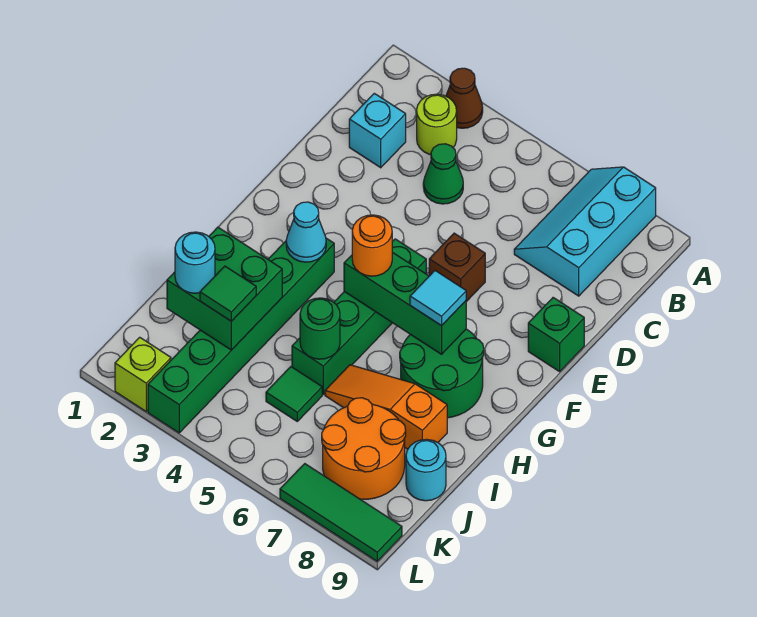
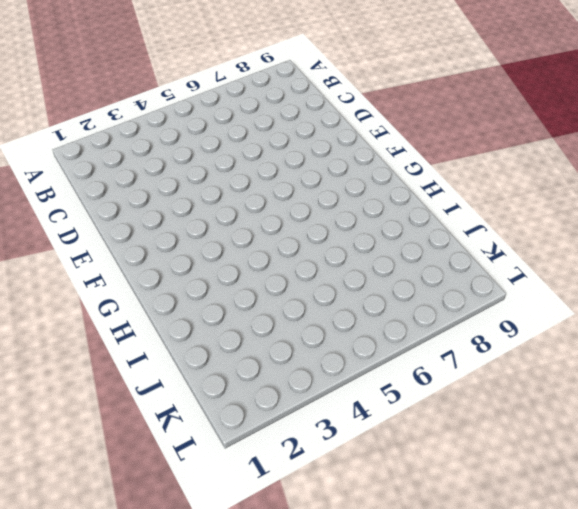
none -> brown cone A3 level 1
none -> cyan slope A7:C8 level 1 top 8
none -> lime round brick B3 level 1

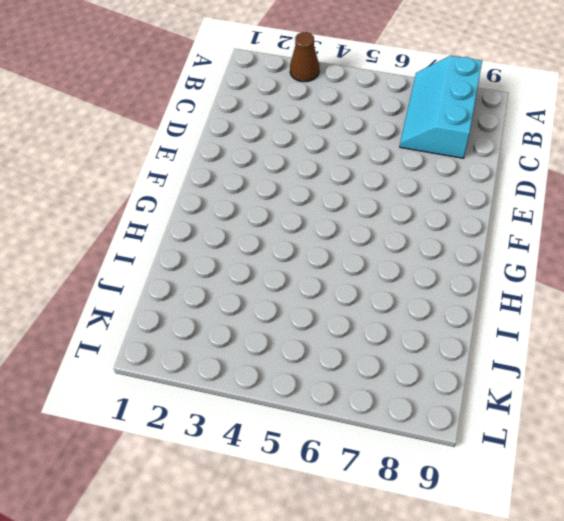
none -> lime round brick B3 level 1
none -> cyan brick C2 level 1
none -> green cone C4 level 1

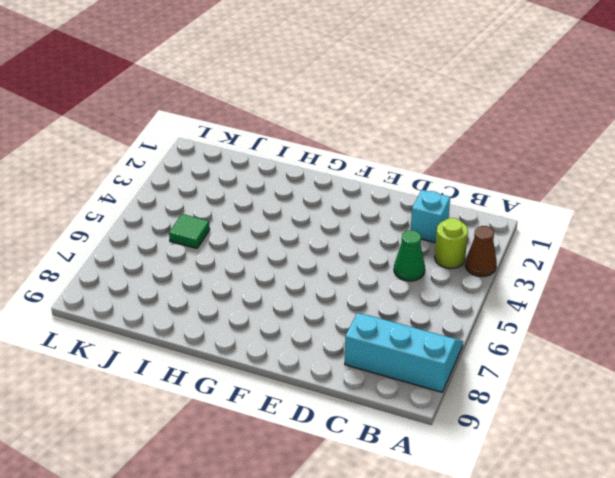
none -> brown brick E6 level 1
none -> green brick E9 level 1
none -> green brick F5:I5 level 1

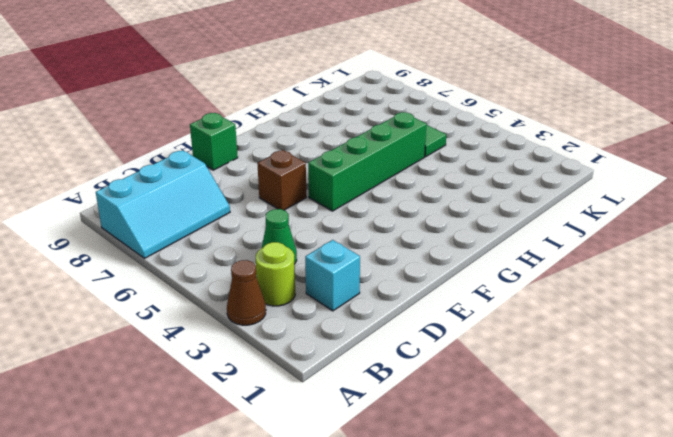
none -> green brick G3:L3 level 1
none -> green round brick G7:H8 level 1
none -> orange slope I6:I8 level 1 top 8

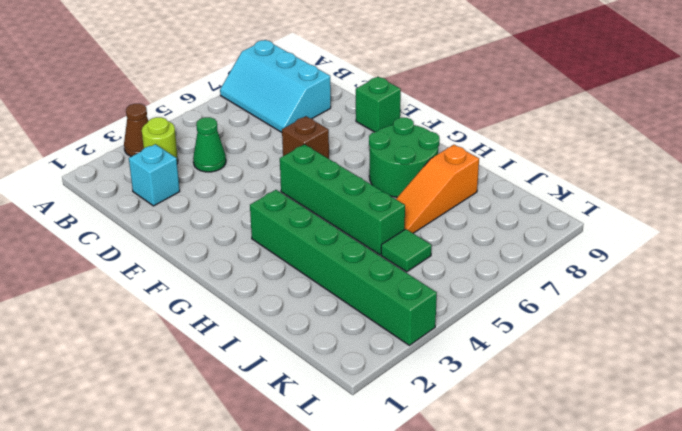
none -> orange round brick J7:K8 level 1
none -> cyan round brick J9 level 1
none -> lime brick L2 level 1

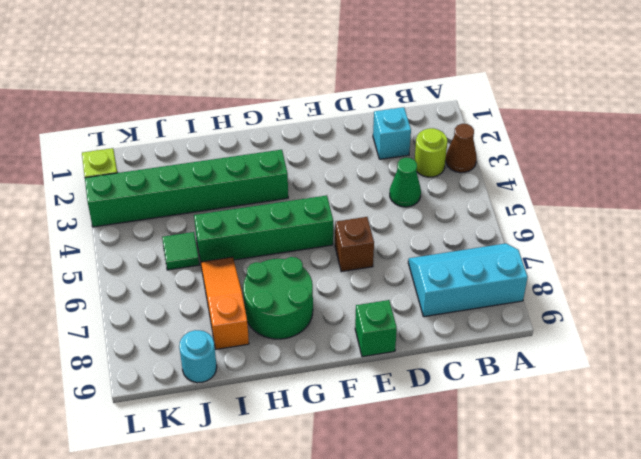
none -> orange round brick J7:K8 level 1
none -> green tile L7:L9 level 1
none -> cyan cone G3 level 2

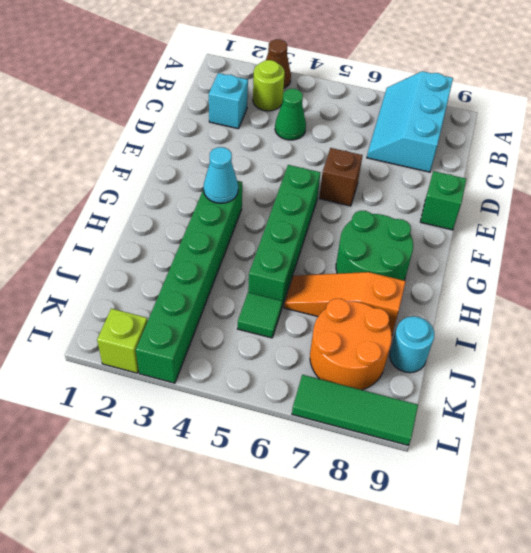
none -> green brick G5:G7 level 2
none -> green brick I2:J3 level 2
none -> green round brick I5 level 2

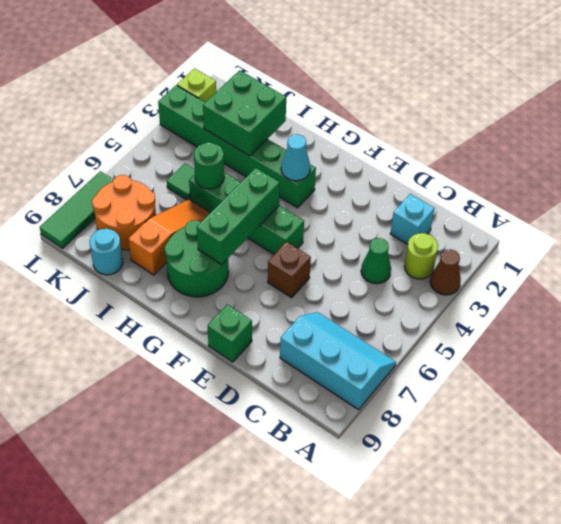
none -> orange round brick G5 level 3
none -> cyan tile G7 level 3
none -> cyan round brick J2 level 3

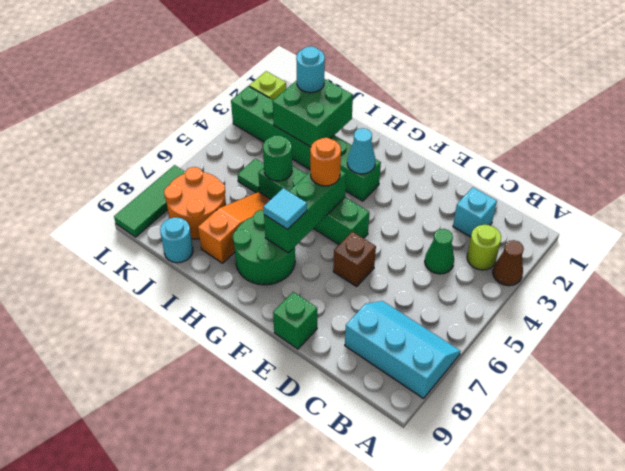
none -> green tile J3 level 3

